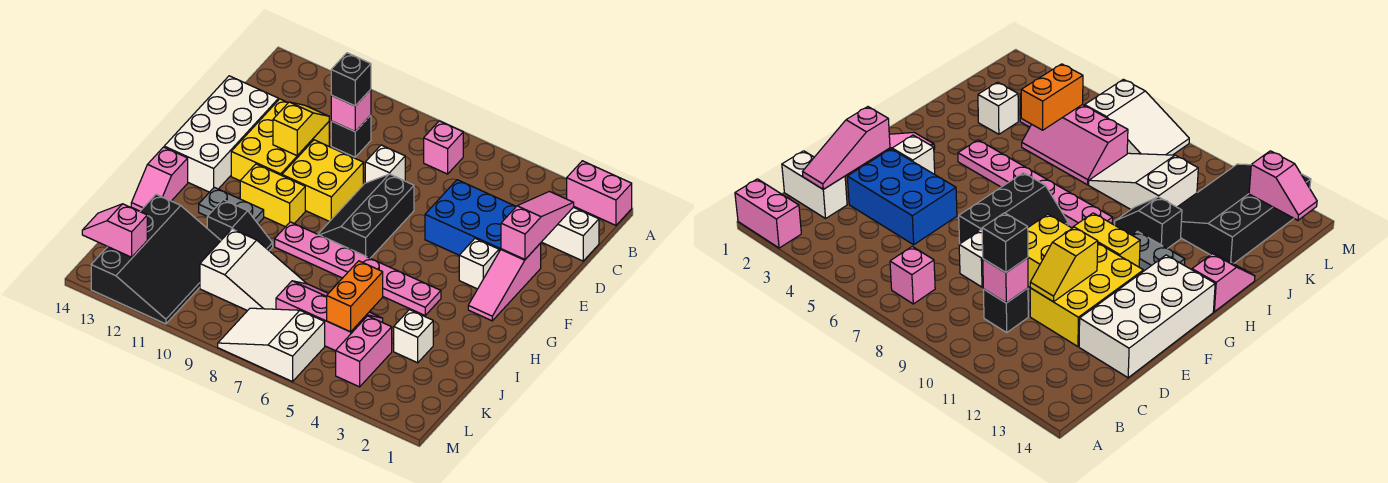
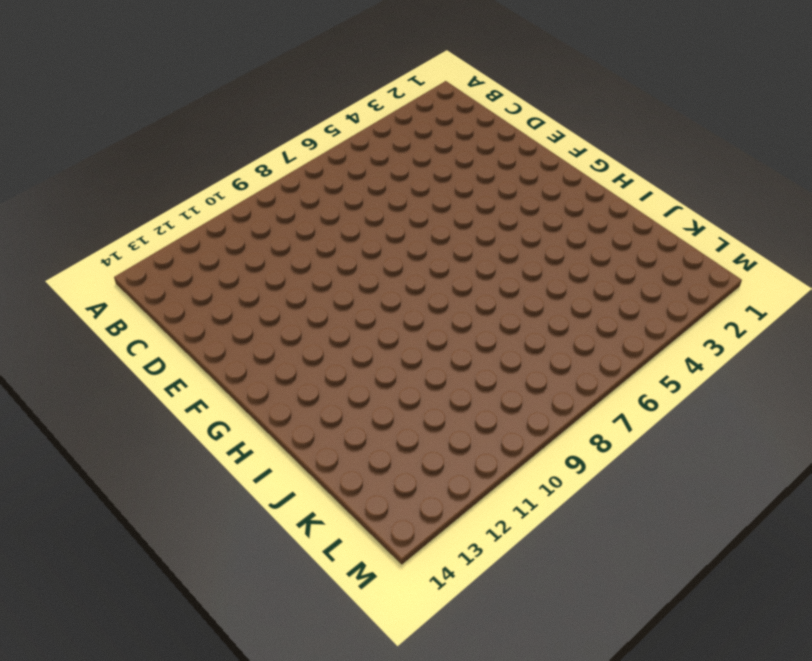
none -> pink brick A1:A2 level 1
none -> pink brick B7 level 1
none -> white brick C1:C2 level 1

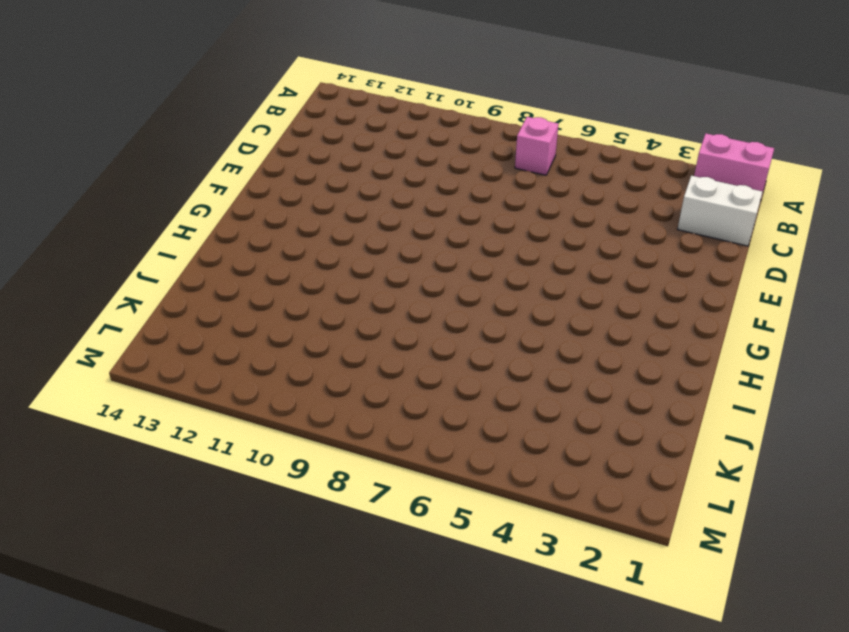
none -> black brick C10 level 1
none -> blue brick D3:E5 level 1
none -> white brick D8 level 1

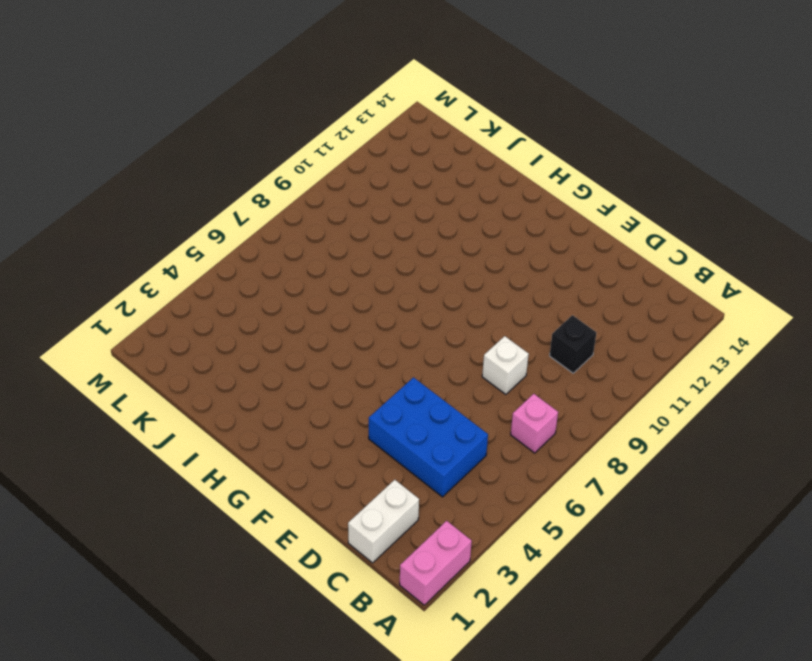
blue brick C4:E5 level 1 -> blue brick D3:E5 level 1
none -> yellow brick D11:F12 level 1
none -> white brick D13:G14 level 1
none -> pink slope E2:G2 level 1 top E

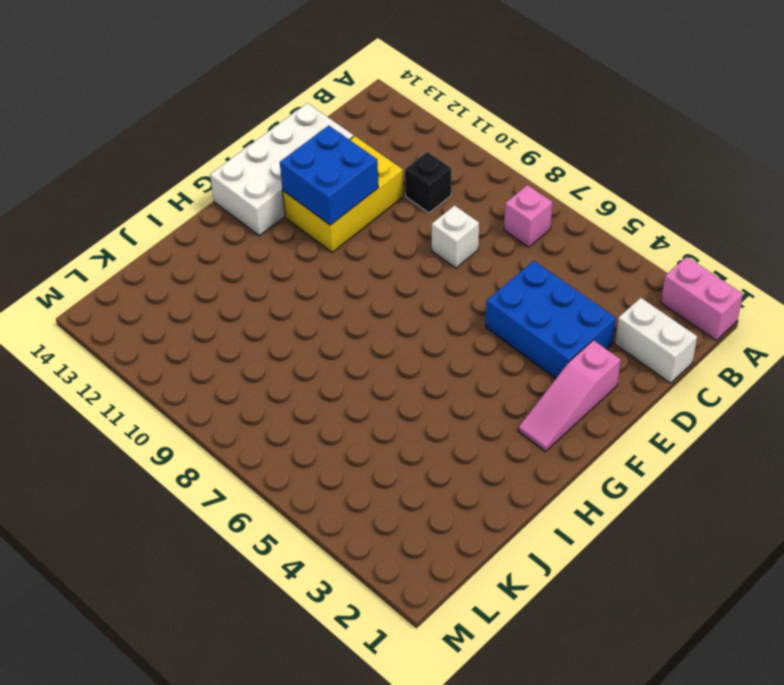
blue brick E11:F12 level 2 -> yellow slope D11:E11 level 2 top E
none -> black slope E7:G8 level 1 top 7
none -> yellow brick E9:F10 level 1
none -> white brick F3 level 1

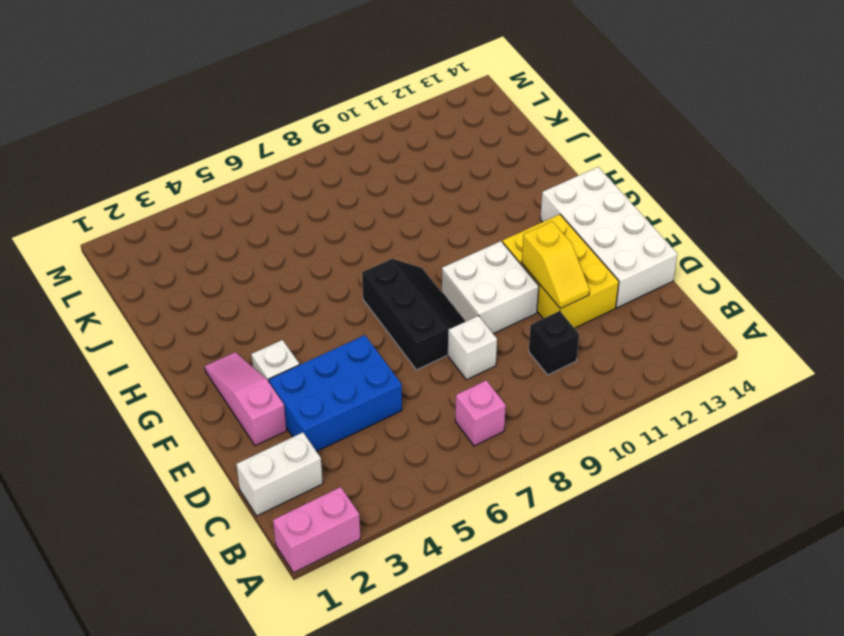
white brick E9:F10 level 1 -> yellow brick E9:F10 level 1
none -> yellow brick G10:G11 level 1
none -> pink plate H4:H9 level 1
none -> grey plate H11:H12 level 1

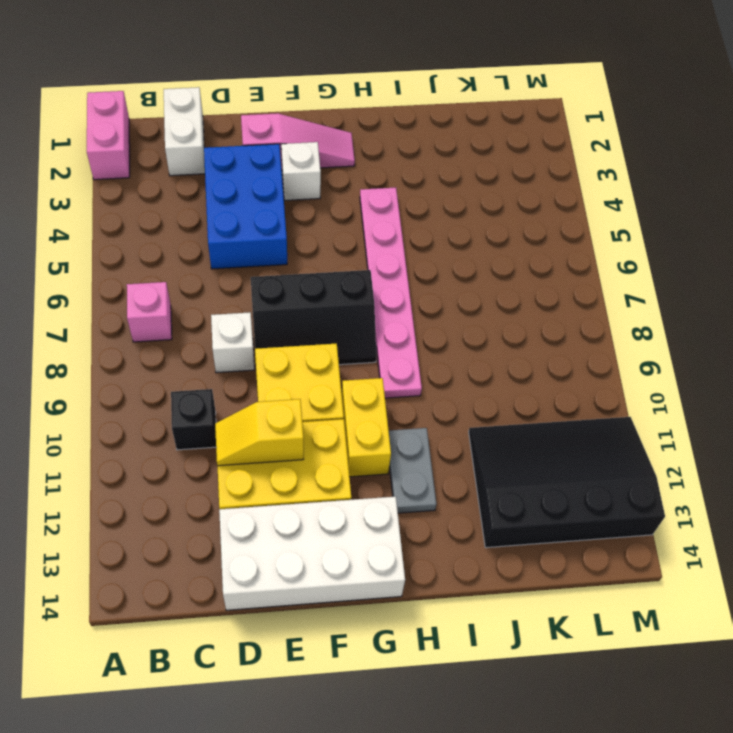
none -> pink slope H14:I14 level 1 top H
none -> black slope I10:I11 level 1 top 11
none -> white brick J3 level 1

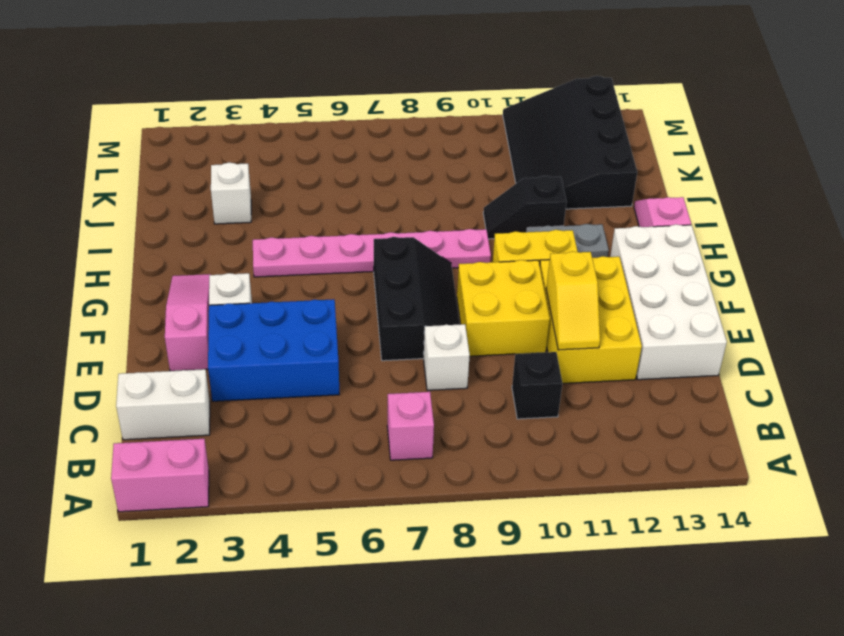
none -> pink slope J5:K7 level 1 top K
none -> white slope J8:K10 level 1 top 10
none -> pink brick K4:L4 level 1

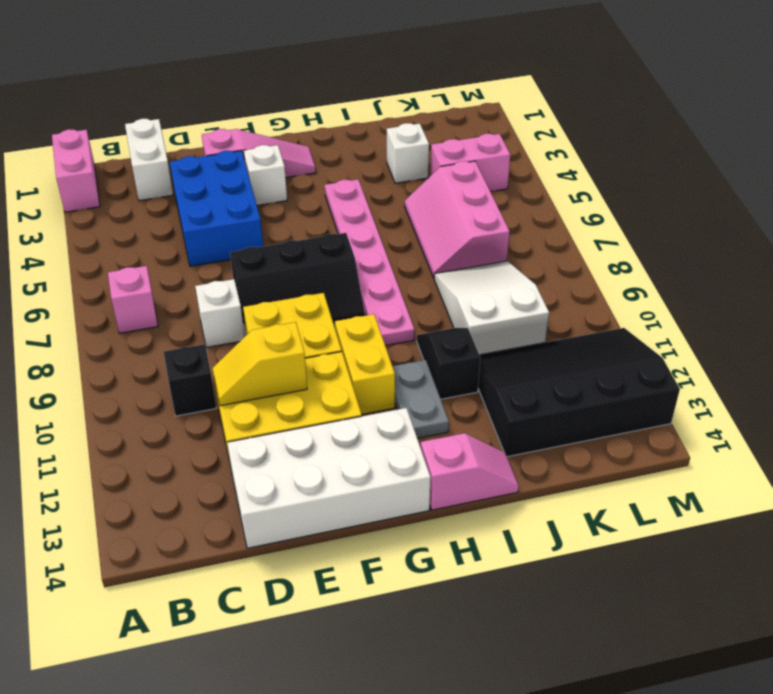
none -> white slope L6:M8 level 1 top 6
none -> pink slope C2:E2 level 2 top E
none -> pink brick C10 level 2

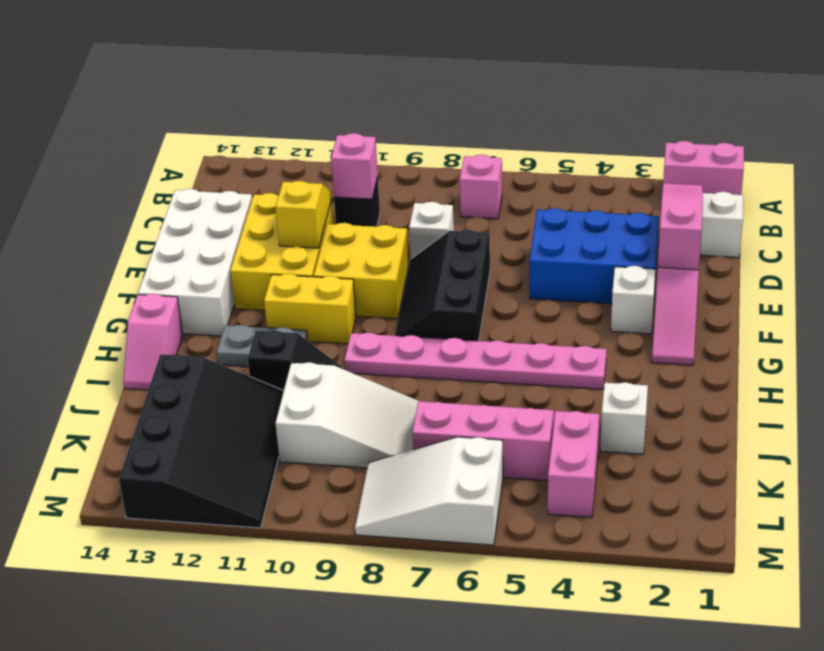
none -> orange brick J5:K5 level 2
none -> pink slope L13:L14 level 2 top 13
none -> black brick C10 level 3

